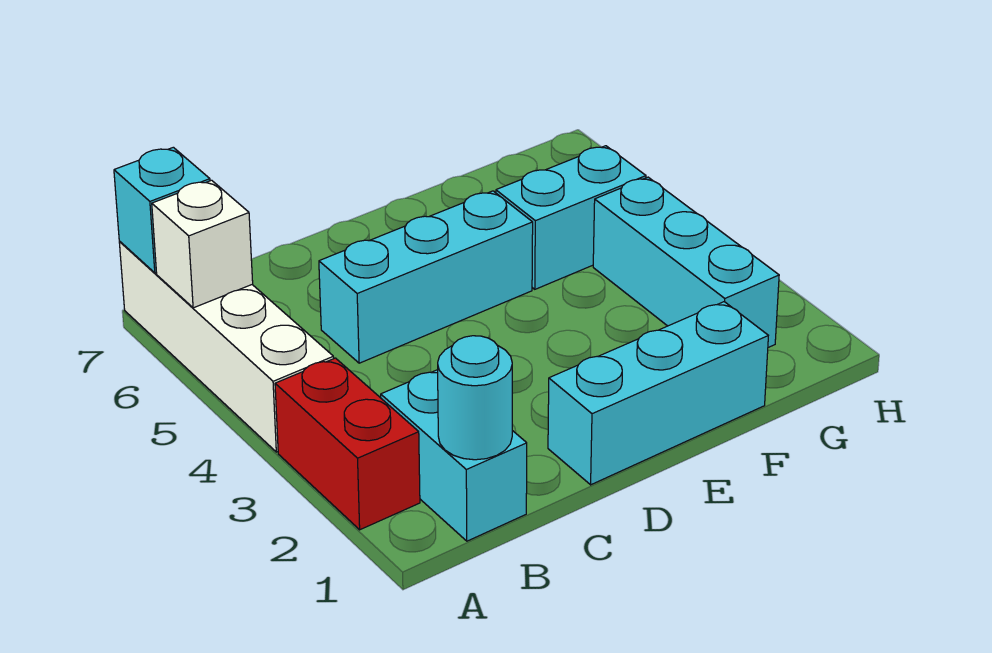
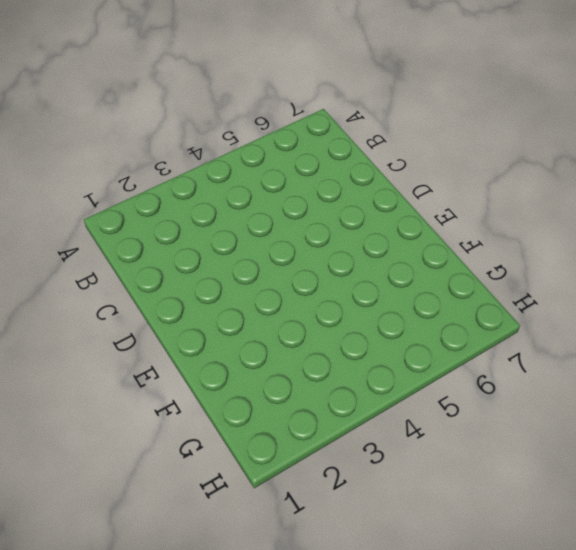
none -> red brick A2:A3 level 1
none -> white brick A4:A7 level 1

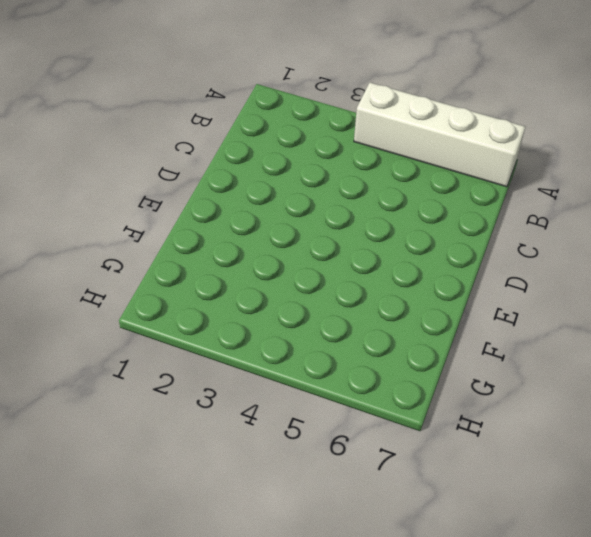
none -> red brick A2:A3 level 1
none -> cyan brick B1:B2 level 1

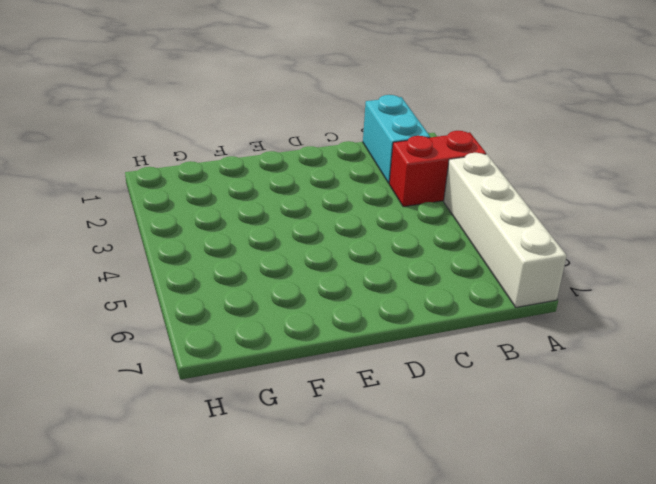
red brick A3:B3 level 1 -> red brick A2:A3 level 1
none -> cyan brick C5:E5 level 1
none -> cyan brick D1:F1 level 1

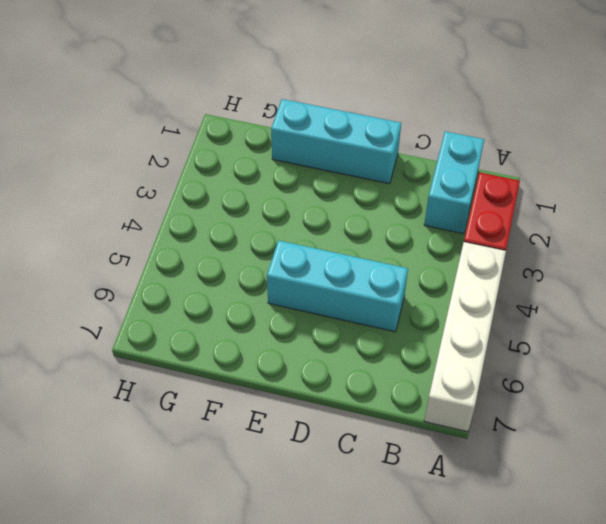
none -> cyan brick F5:G5 level 1
none -> cyan brick G2:G4 level 1

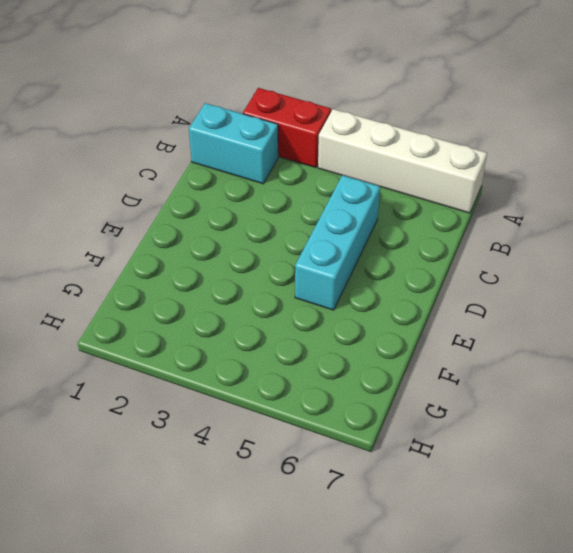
none -> cyan brick D1:F1 level 1
none -> cyan brick F5:G5 level 1

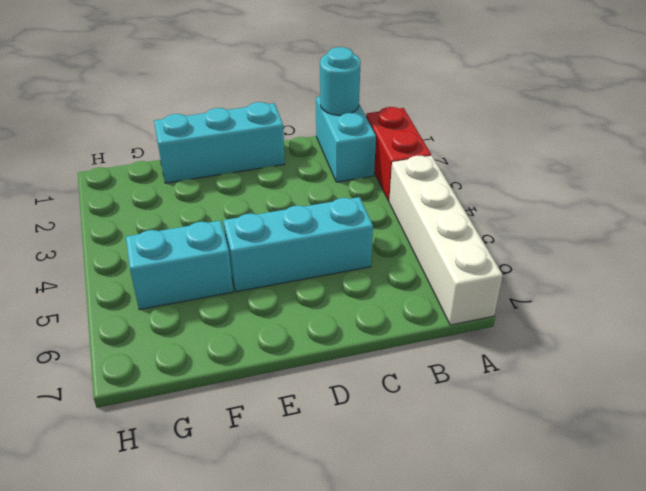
none -> cyan brick G2:G4 level 1
none -> white brick A6 level 2

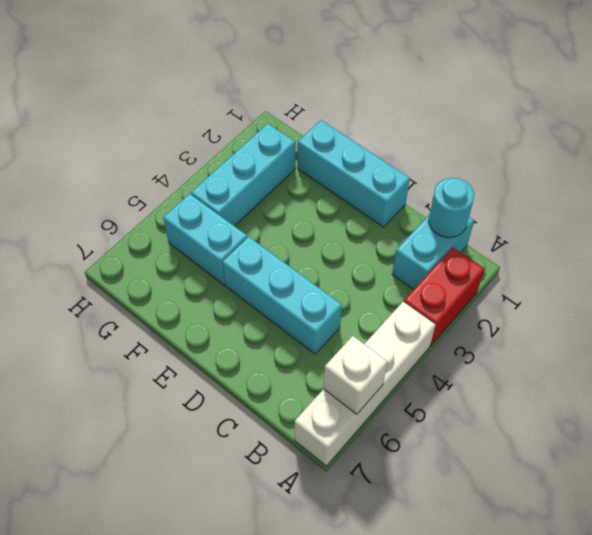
none -> cyan brick A7 level 2

